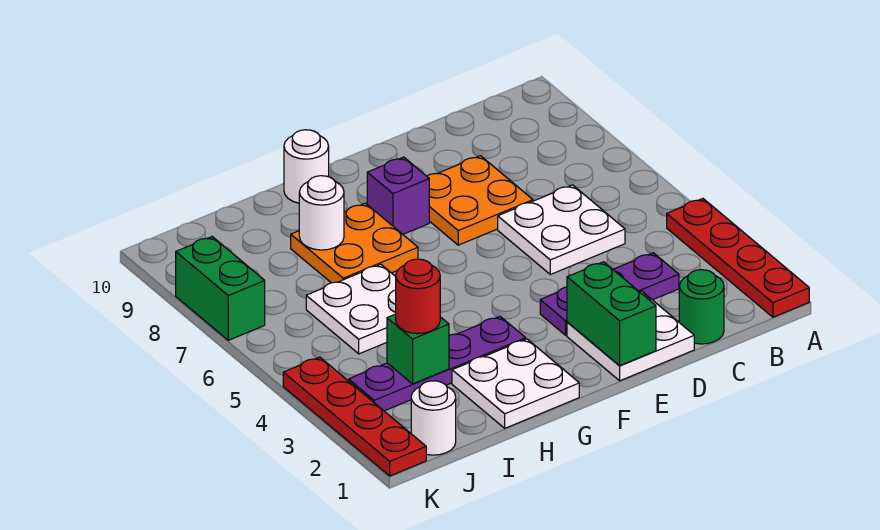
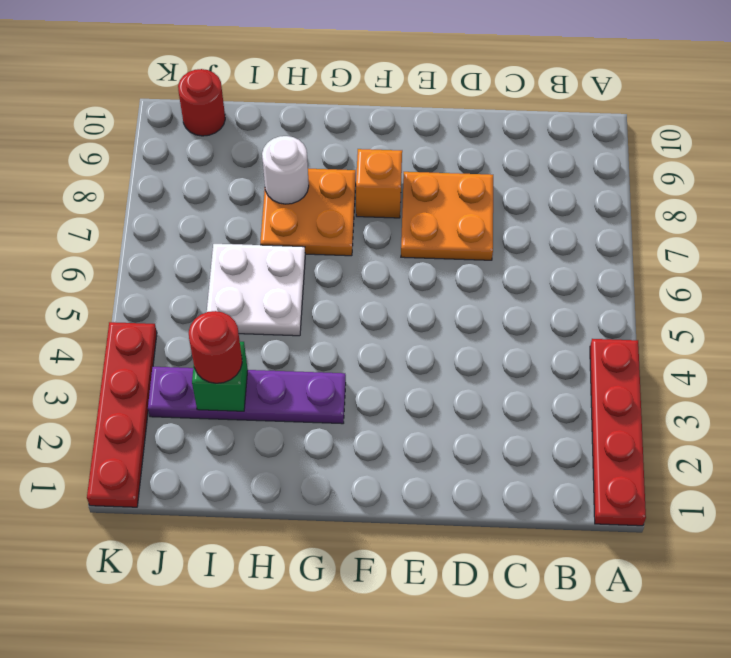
orange brick F8 level 1 -> purple brick F8 level 1
red round brick J10 level 1 -> none
none -> green round brick C1 level 1
none -> purple plate C3:E3 level 1
none -> white plate C5:D6 level 1

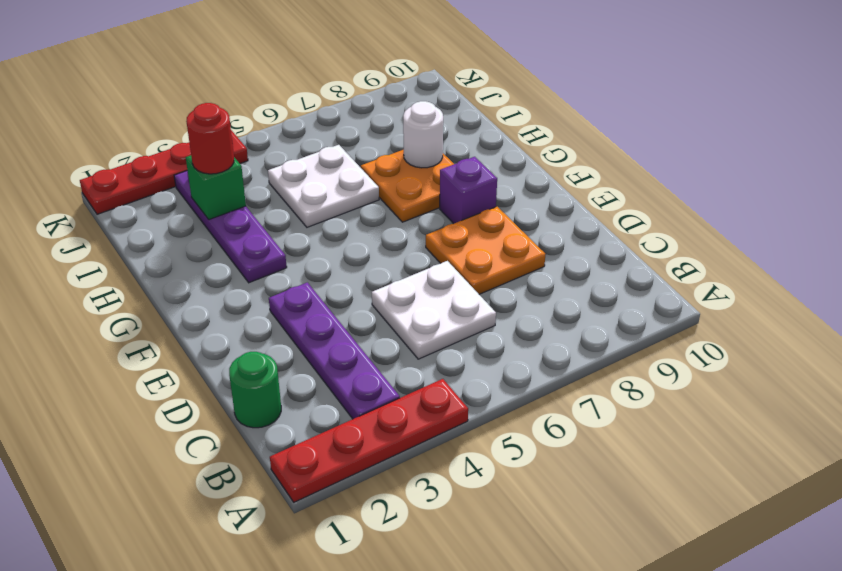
purple plate B3:E3 level 1 -> purple plate C3:E3 level 1
none -> white plate D1:E2 level 1
none -> white plate G1:H2 level 1
none -> white round brick G10 level 1

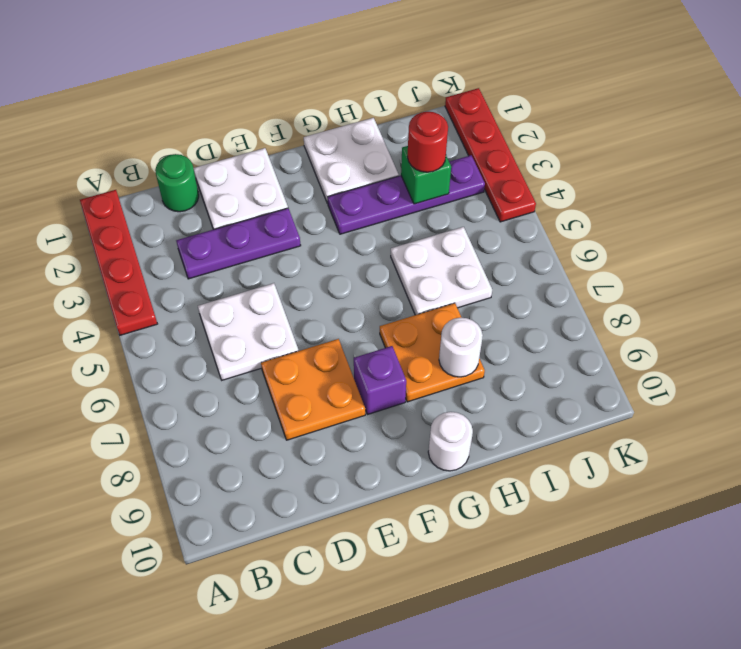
none -> white round brick J1 level 1
none -> green brick K7:K8 level 1
none -> green brick E1:E2 level 2

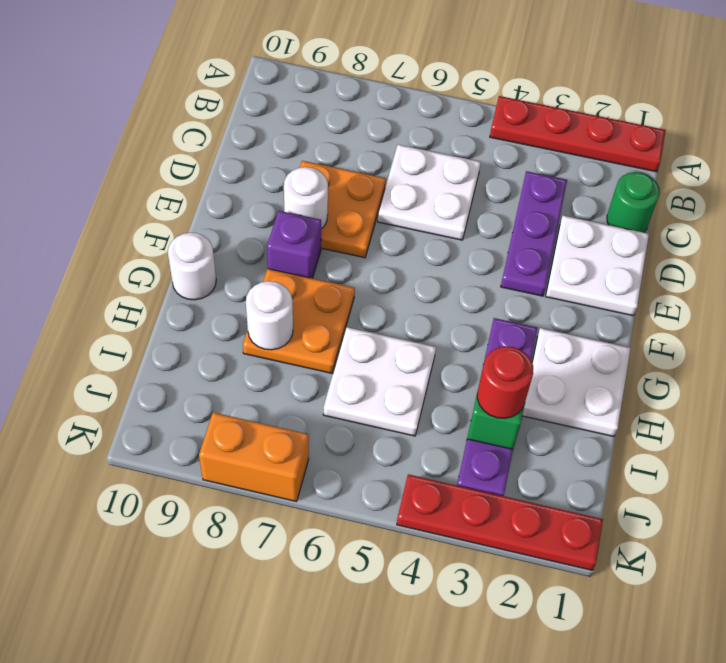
white round brick E8 level 2 -> white round brick J1 level 1
orange brick K7:K8 level 1 -> green brick K7:K8 level 1
none -> green brick E1:E2 level 2

